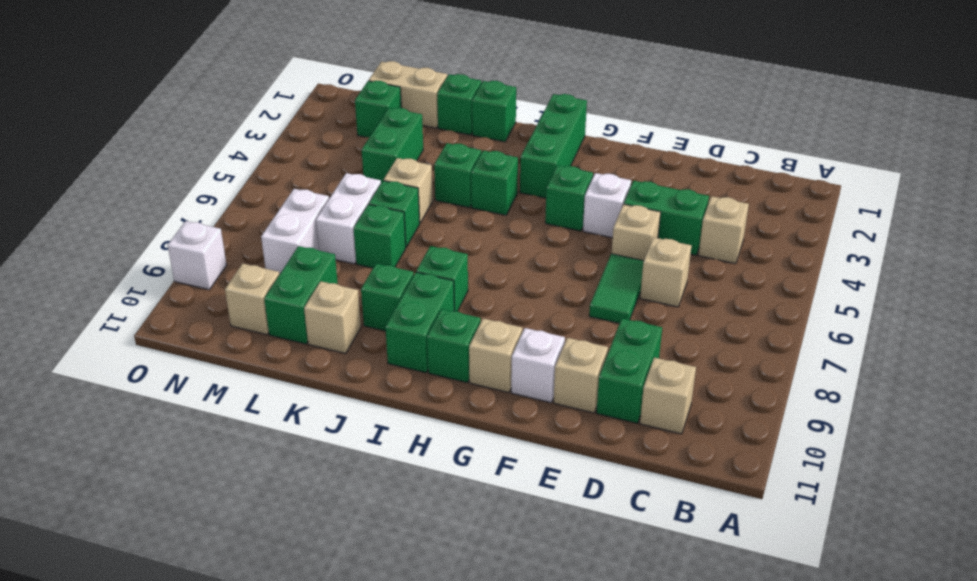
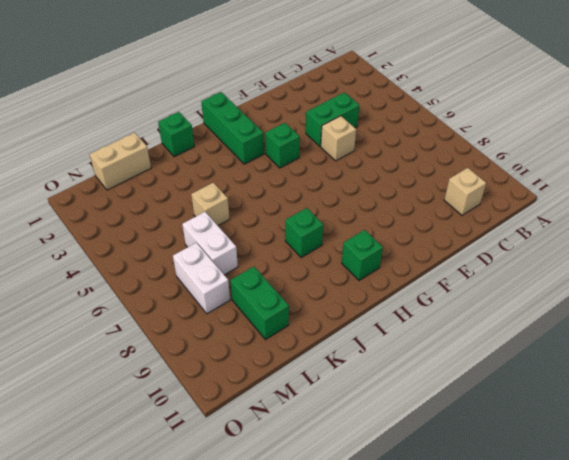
none -> tan brick C4 level 1
none -> tan brick D6 level 1
none -> green brick D9:D10 level 1
none -> green tile E6:E7 level 1

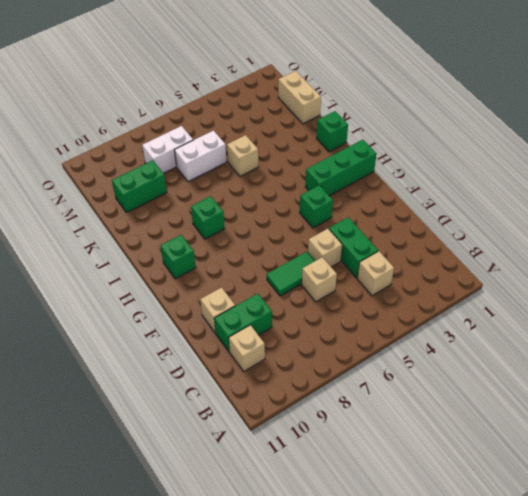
none -> white brick F4 level 1
none -> white brick F10 level 1
none -> tan brick G10 level 1
none -> green brick I4 level 1

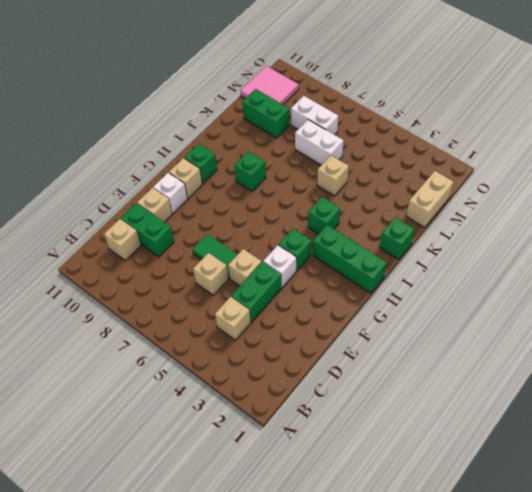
pink tile M10:N11 level 1 -> tan brick M10 level 1
none -> green brick I9:I10 level 1
none -> green brick J4 level 1
none -> green brick J9 level 1
none -> green brick K1 level 1

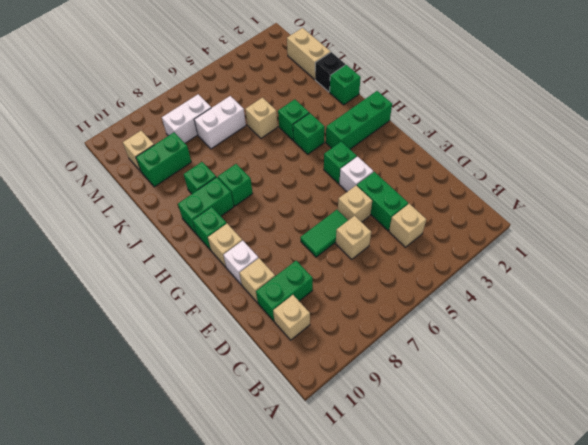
black brick K1 level 1 -> green brick K1 level 1
none -> green brick K6 level 1
none -> green brick K7 level 1
none -> tan brick K10 level 1
none -> green brick L3:L4 level 1

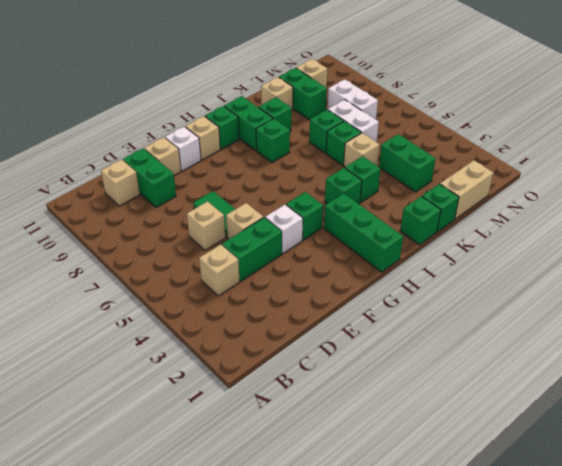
none -> green brick M2 level 1
none -> white brick O9 level 1

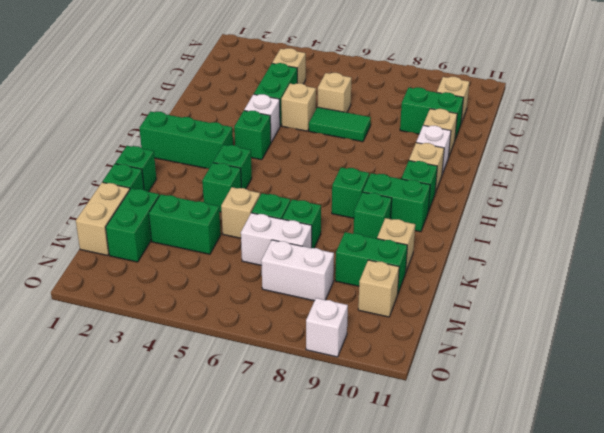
green brick L2:M2 level 1 -> green brick M2 level 1

